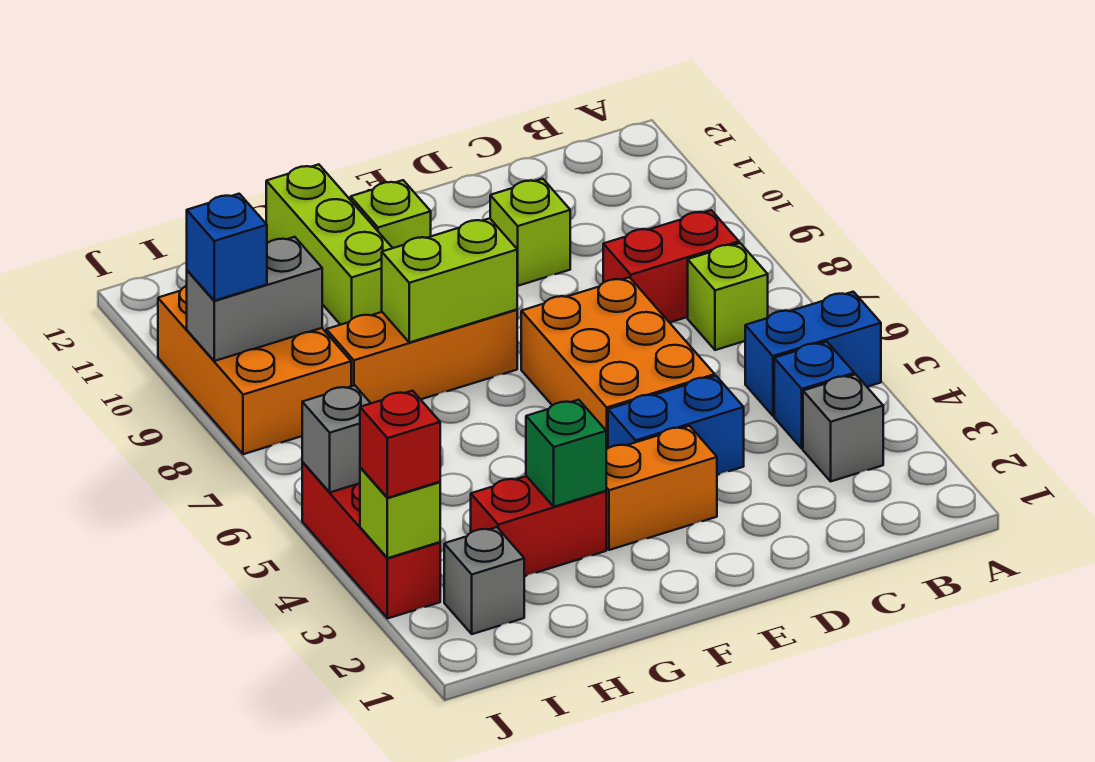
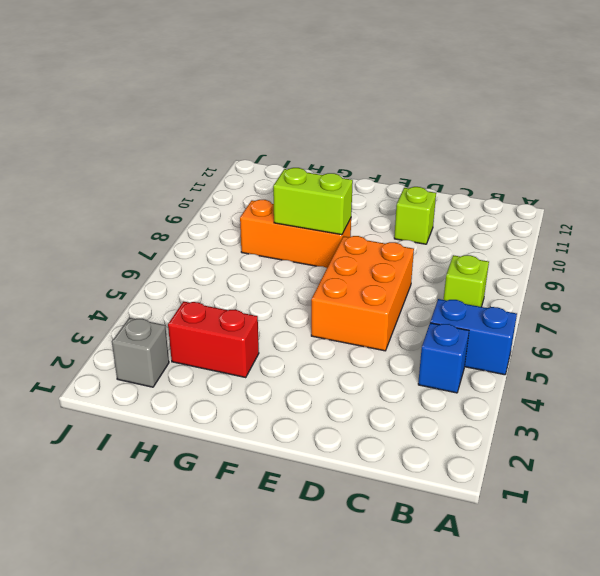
none -> grey brick B3 level 1
none -> red brick B8:C8 level 1
none -> blue brick D4:E4 level 1

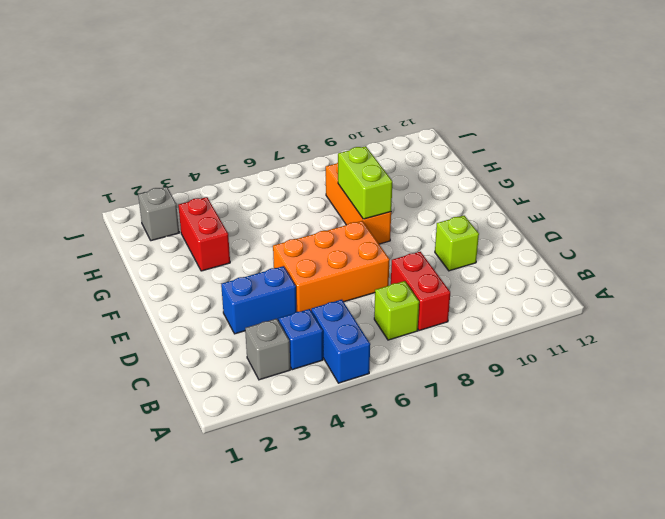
blue brick D3:D4 level 1 -> blue brick D4:E4 level 1
none -> orange brick E3:F3 level 1
none -> lime brick F11 level 1
none -> lime brick G10:G12 level 1

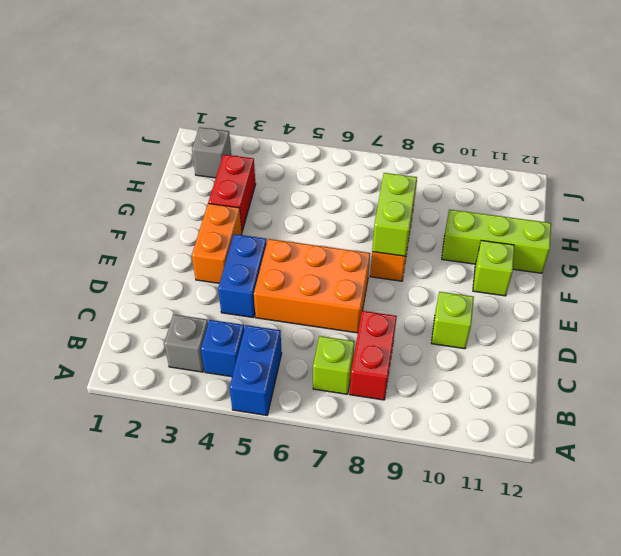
none -> orange brick I8:J10 level 1
none -> red brick J3:J5 level 1
none -> green brick G3 level 2

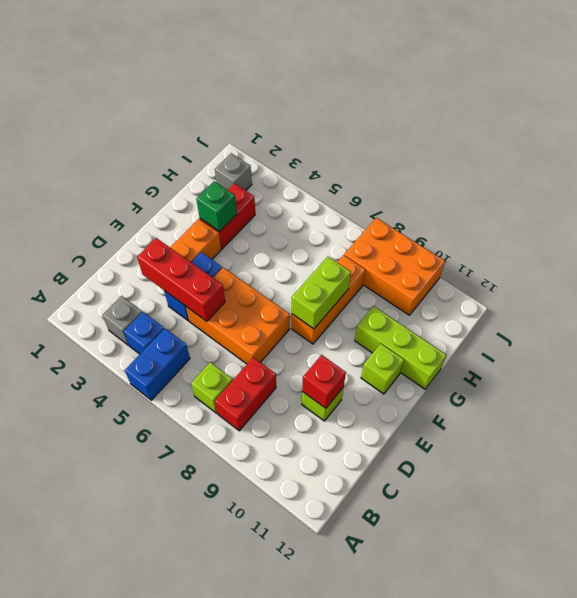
red brick D3:D5 level 2 -> red brick J3:J5 level 1
red brick D10 level 2 -> red brick J3 level 3
none -> grey brick I9:J9 level 2
none -> lime brick J3 level 2
none -> grey brick J5 level 2

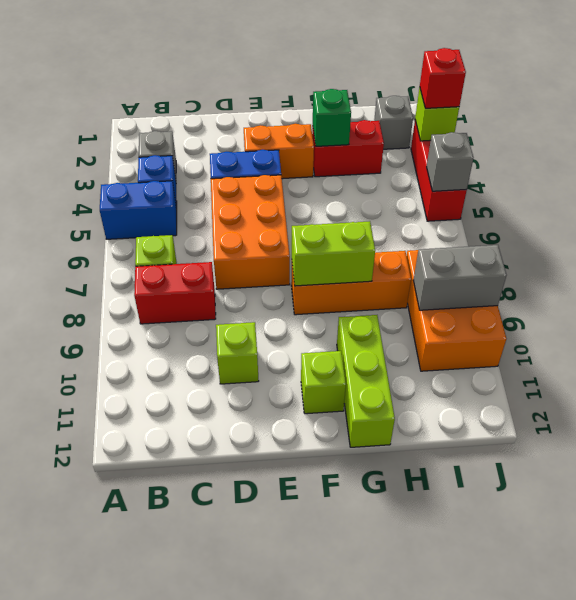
none -> blue brick J9 level 3

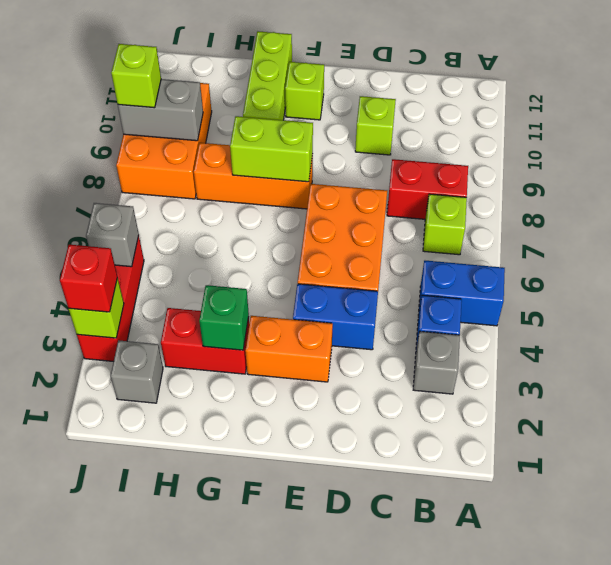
lime brick J9 level 3 -> blue brick J9 level 3

